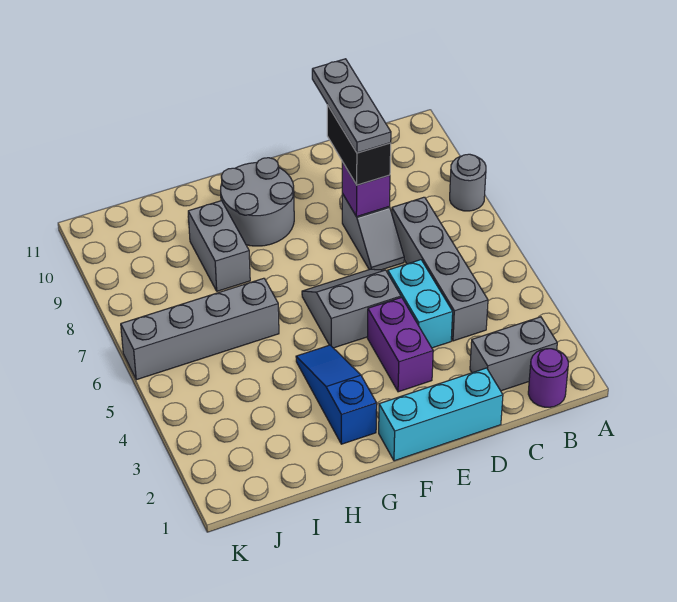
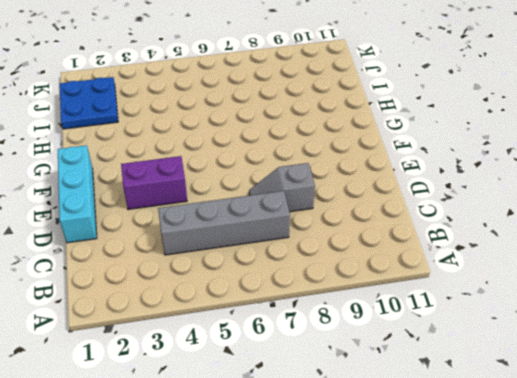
blue plate I1:J2 level 1 -> none
none -> grey round brick A8 level 1
none -> purple round brick B1 level 1
none -> grey brick B2:C2 level 1

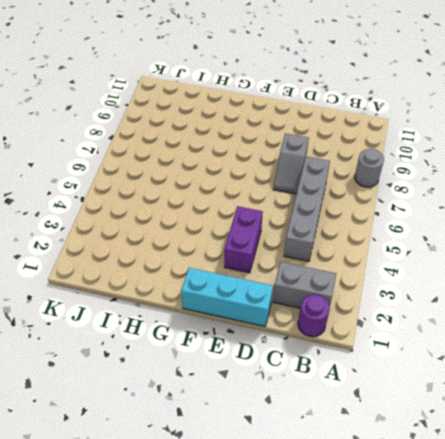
none -> cyan brick D4:D5 level 1
none -> grey slope E5:F6 level 1 top 5
none -> grey round brick F9:G10 level 1

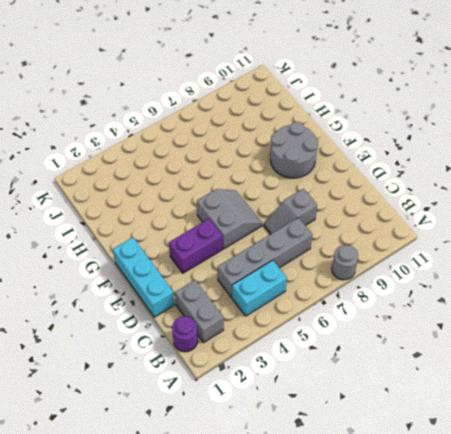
cyan brick B4:B5 level 1 -> cyan brick D4:D5 level 1
none -> blue slope G2:G4 level 1 top 2
none -> grey brick H6:K6 level 1
none -> grey brick H8:H9 level 1

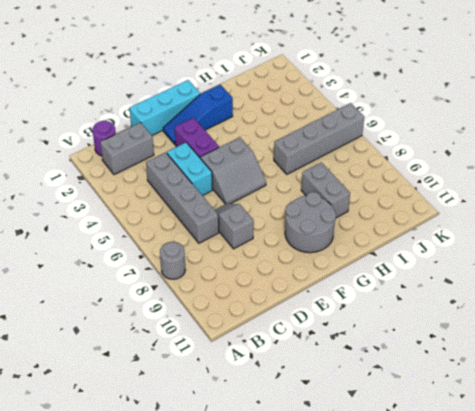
blue slope E2:G2 level 1 top G -> blue slope G2:G4 level 1 top 2
none -> purple brick D8 level 2
none -> black brick D8:D9 level 3
none -> grey plate D8:D10 level 4

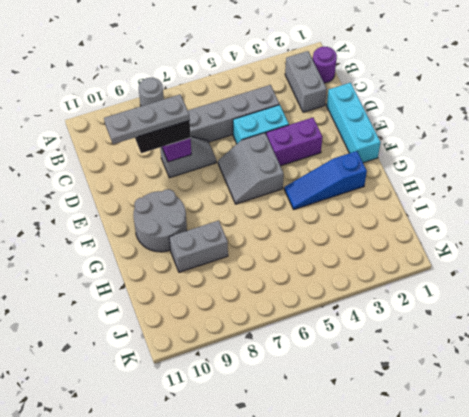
none -> grey brick H6:K6 level 1

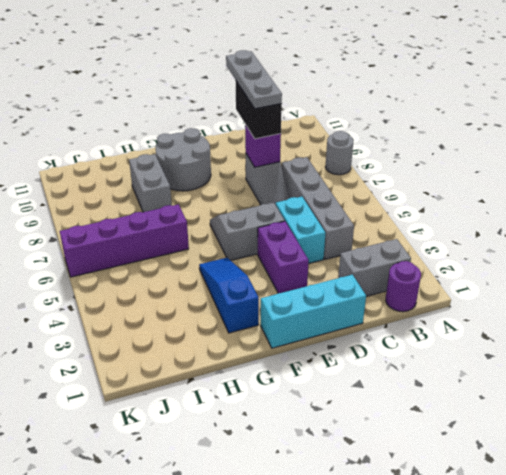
purple brick H6:K6 level 1 -> grey brick H6:K6 level 1

